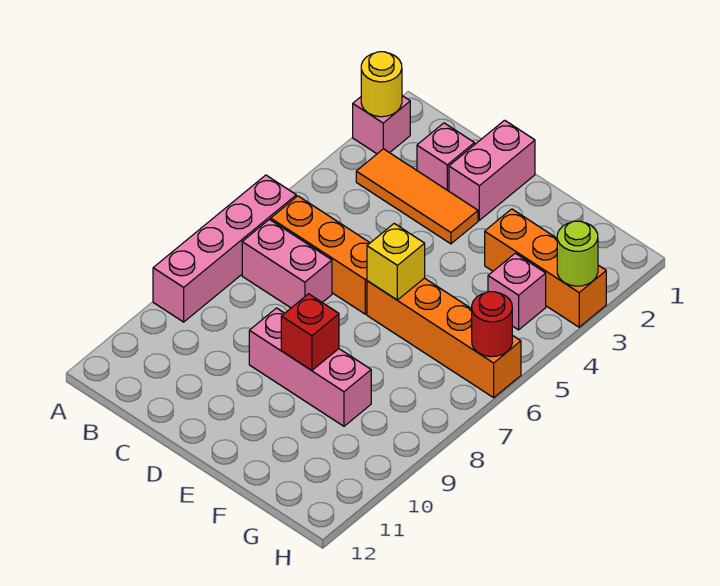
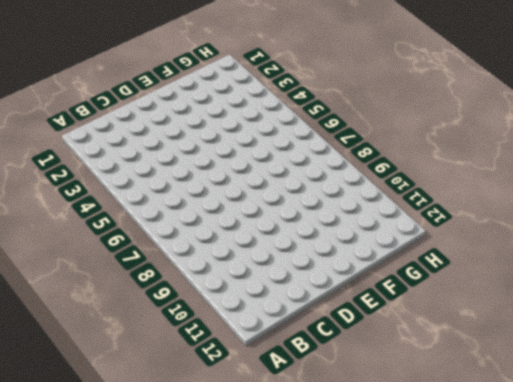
none -> pink brick A2 level 1
none -> pink brick A6:A9 level 1
none -> orange tile B3:D3 level 1

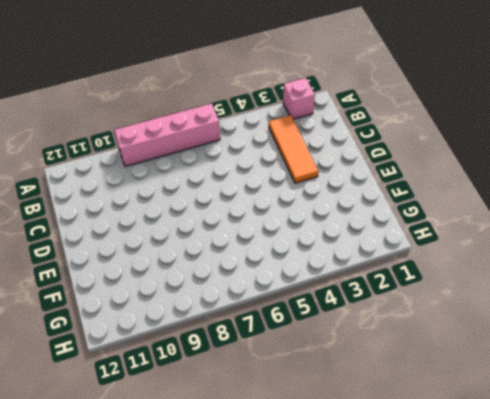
none -> orange brick B6:D6 level 1
none -> pink brick B7:C7 level 1
none -> pink brick C2 level 1

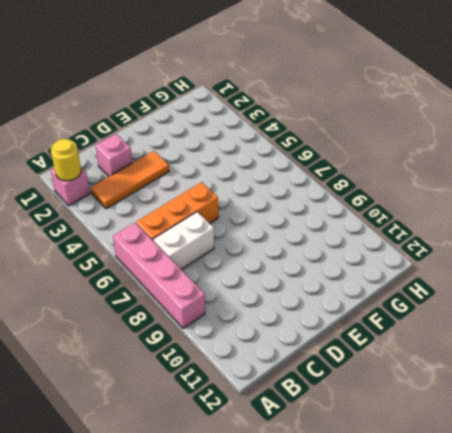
white brick B7:C7 level 1 -> pink brick B7:C7 level 1
none -> pink brick D1:D2 level 1
none -> pink brick D9:F9 level 1
none -> orange brick E6:H6 level 1

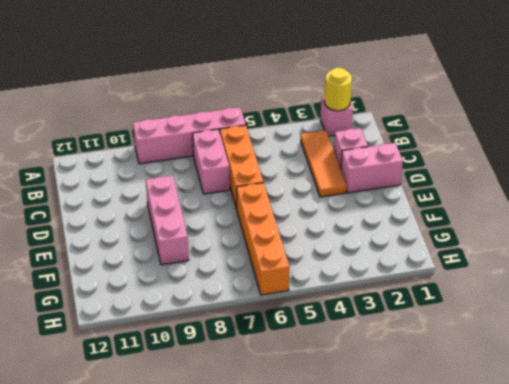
none -> orange brick F3:H3 level 1
none -> pink brick G4 level 1
none -> yellow brick E6 level 2

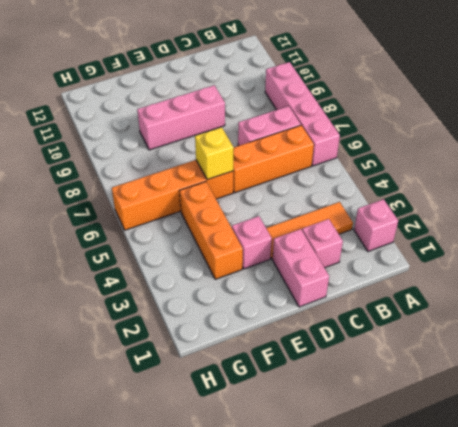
pink brick E3 level 1 -> pink brick G4 level 1
orange brick F3:F5 level 1 -> orange brick F3:H3 level 1
none -> yellow round brick A2 level 2
none -> red brick E9 level 2
none -> lime round brick H3 level 2

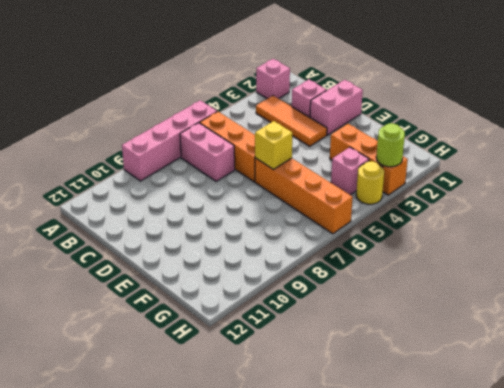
yellow round brick H4 level 1 -> yellow round brick A2 level 2
none -> pink brick D9:F9 level 1
none -> red brick E9 level 2
none -> red round brick H6 level 2

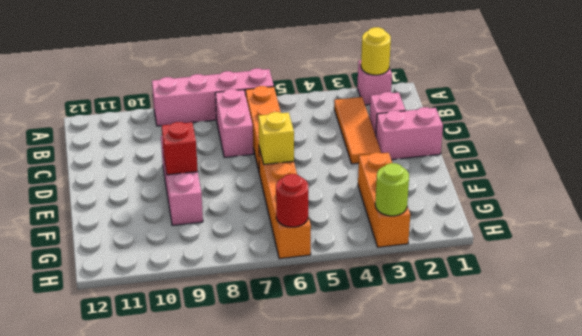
none -> pink brick G4 level 1

